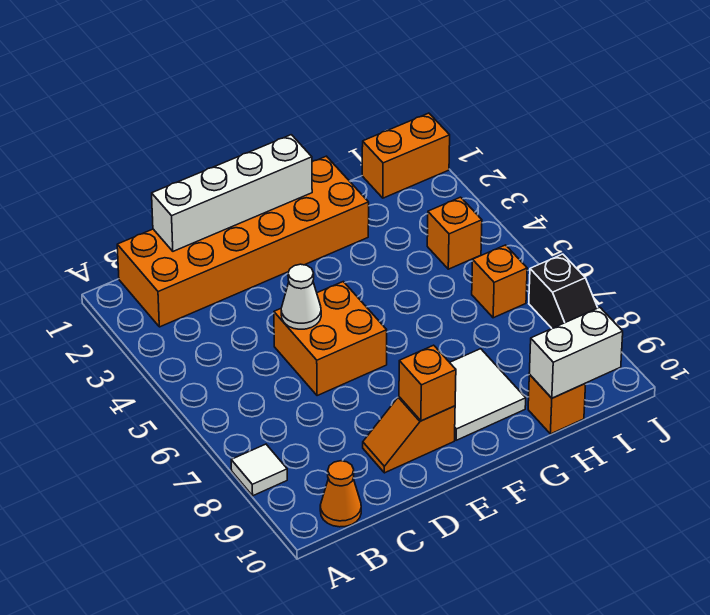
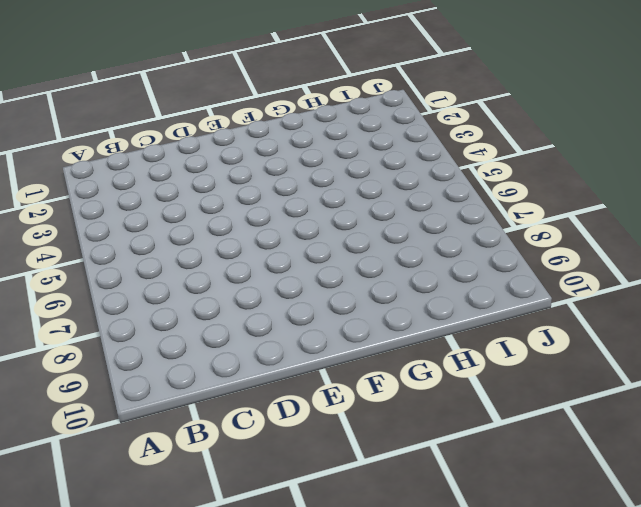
none -> white tile A8 level 1
none -> orange brick B1:G2 level 1
none -> orange cone B10 level 1

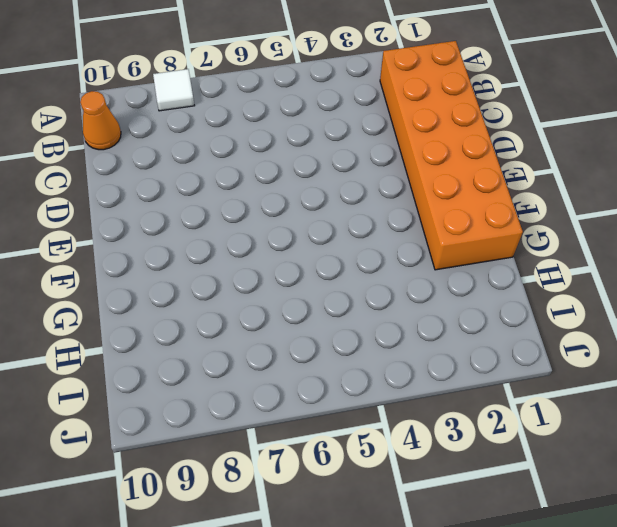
none -> orange brick D5:E6 level 1
none -> orange slope D9:E9 level 1 top E
none -> white tile F8:G9 level 1

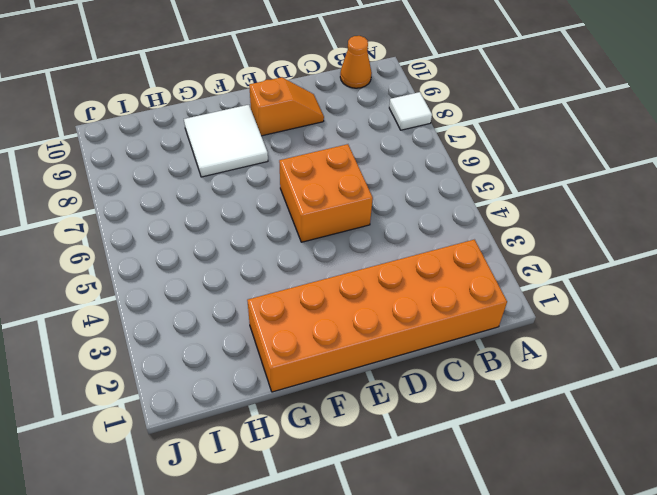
none -> orange brick H10 level 1
none -> orange brick I1:J1 level 1
none -> orange brick I4 level 1

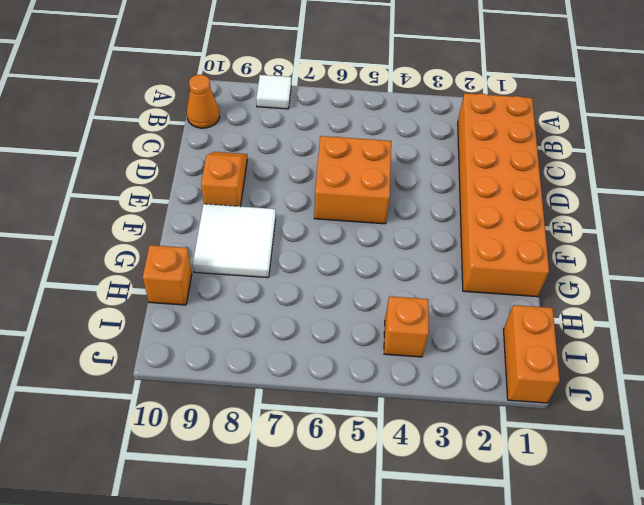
none -> orange brick I6 level 1
none -> black slope J7:J8 level 1 top 7
none -> white brick C1:F1 level 2

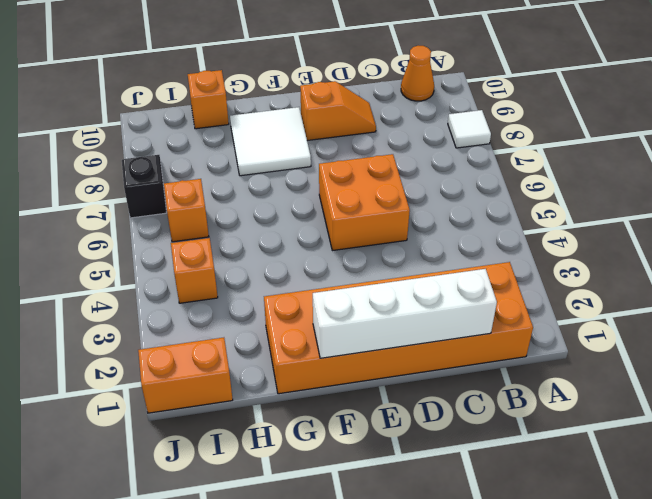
none -> white cone D5 level 2
none -> orange brick E9 level 2
none -> white brick H10:I10 level 2

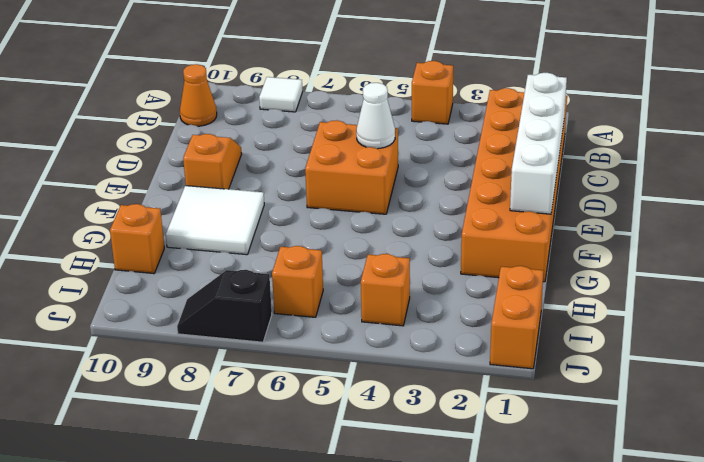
orange brick A4 level 1 -> orange brick E9 level 2
none -> white brick H10:I10 level 2

